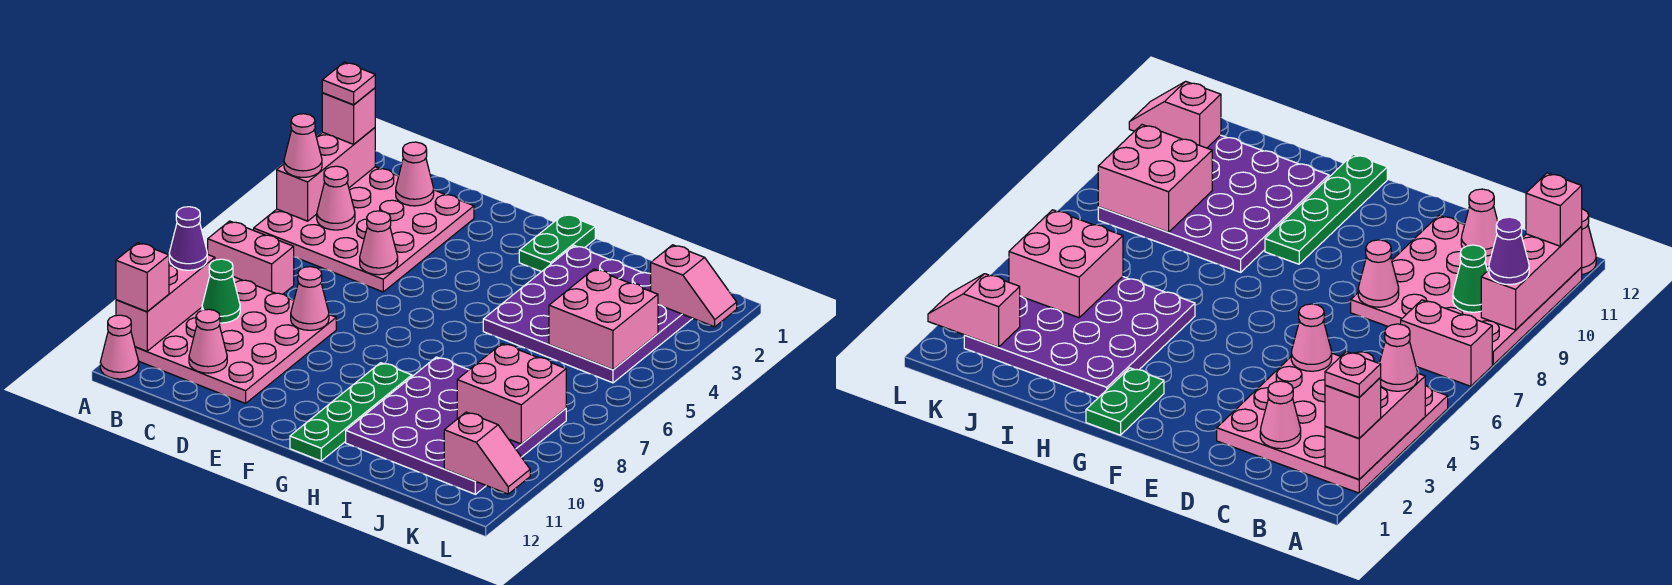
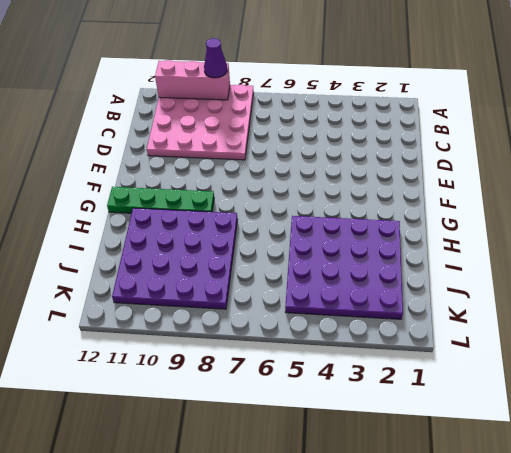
none -> pink plate A2:D5 level 1
none -> pink brick A7:B7 level 1
none -> pink cone A12 level 1

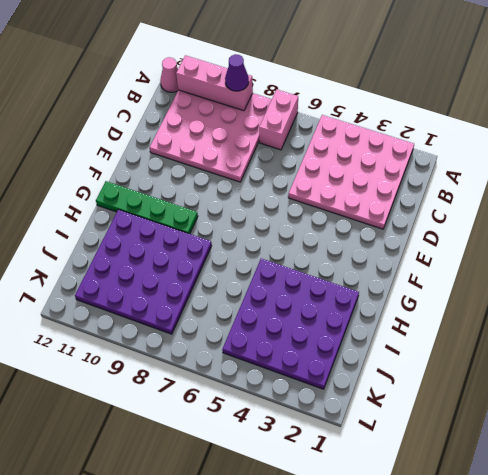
none -> green plate G1:G2 level 1
none -> pink brick A2:A4 level 2
none -> pink cone B4 level 2

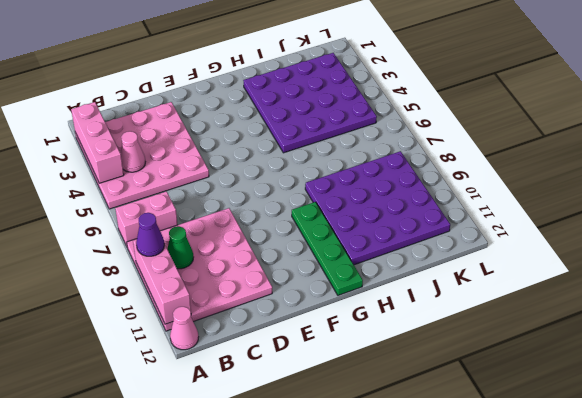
none -> green plate G1:G2 level 1
none -> pink cone C2 level 2
none -> pink cone C11 level 2

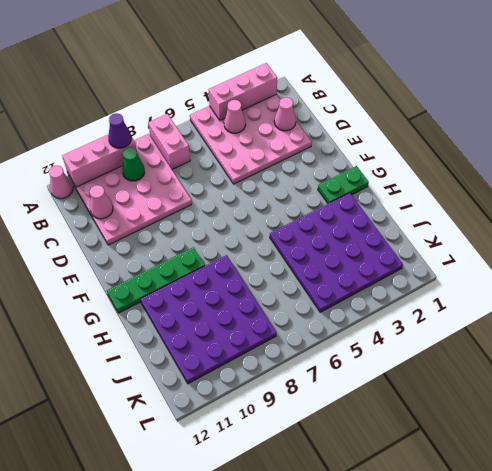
none -> pink cone D5 level 2
none -> pink cone D8 level 2
none -> pink brick J4:K5 level 2

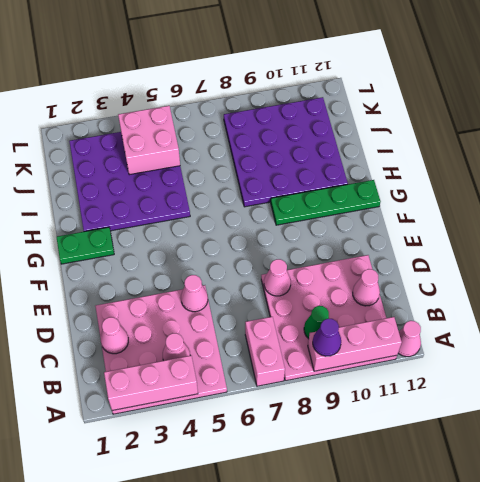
none -> pink brick J8:K9 level 2
none -> pink slope K2:L2 level 2 top K
none -> pink slope K11:L11 level 2 top K

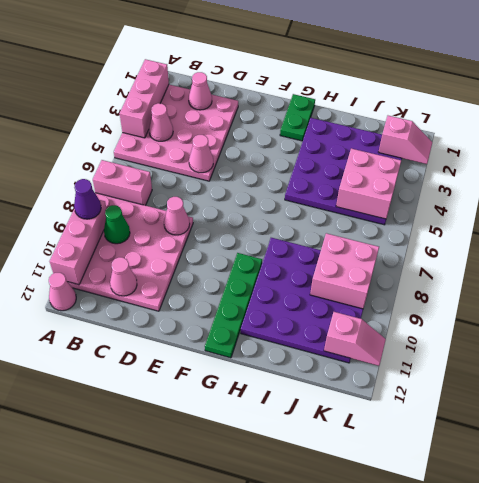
none -> pink brick A2 level 3
none -> pink cone A4 level 3
none -> pink brick A11 level 3

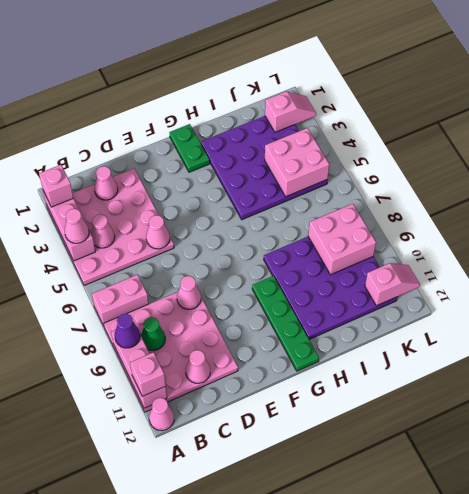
none -> pink plate A2 level 4

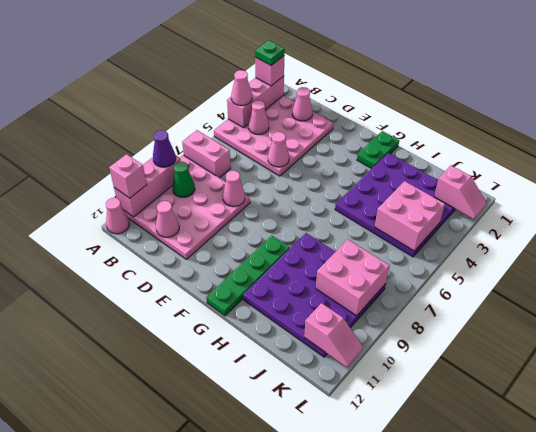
green plate A2 level 4 -> pink plate A2 level 4

